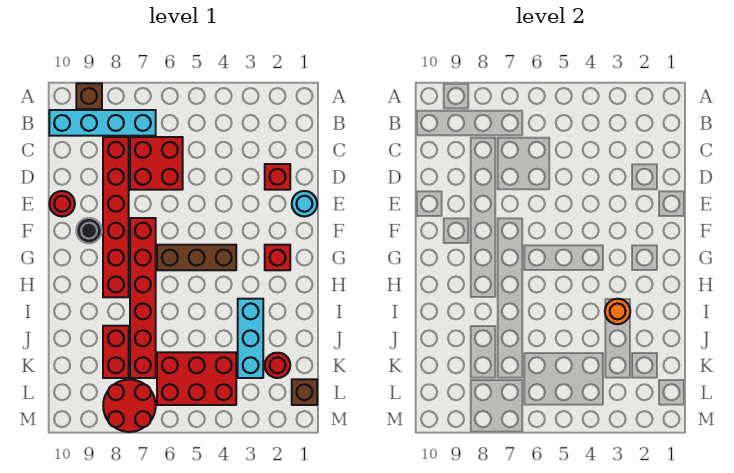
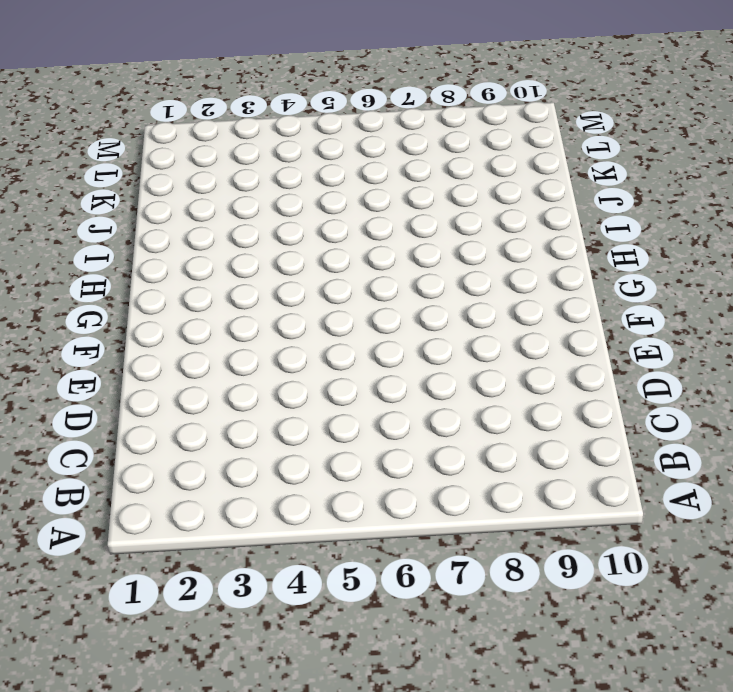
none -> brown brick A9 level 1
none -> cyan brick B7:B10 level 1
none -> red brick C6:D7 level 1

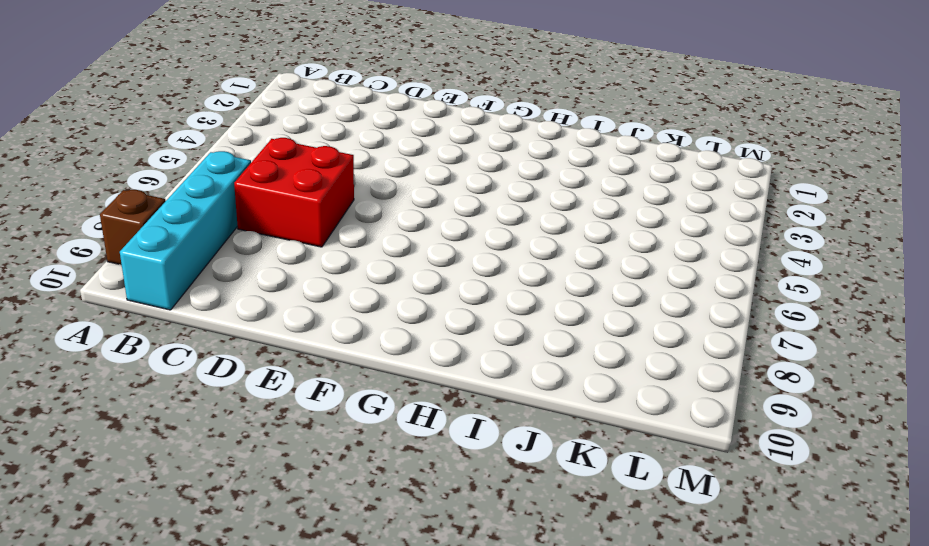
none -> red brick C8:H8 level 1
none -> red brick D2 level 1
none -> cyan round brick E1 level 1

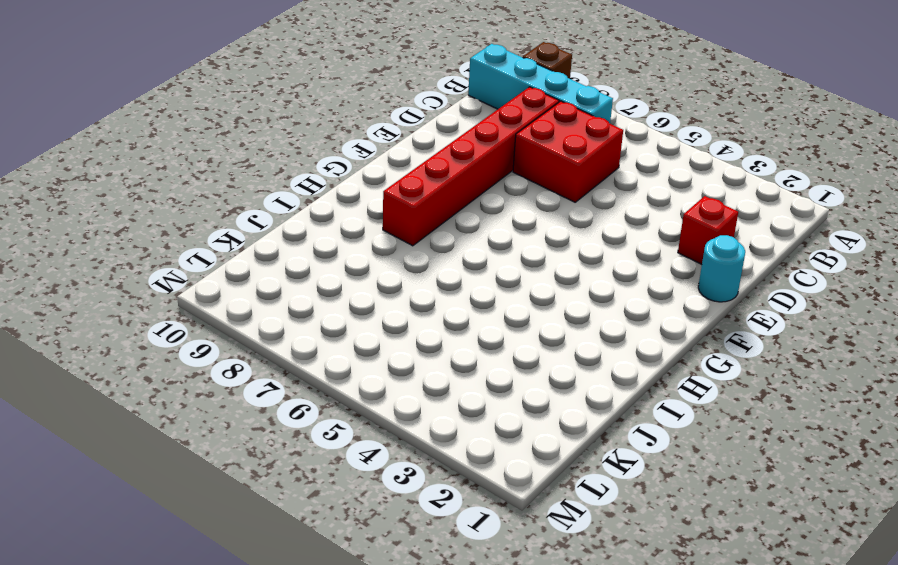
none -> red round brick E10 level 1
none -> red brick F7:K7 level 1
none -> black round brick F9 level 1

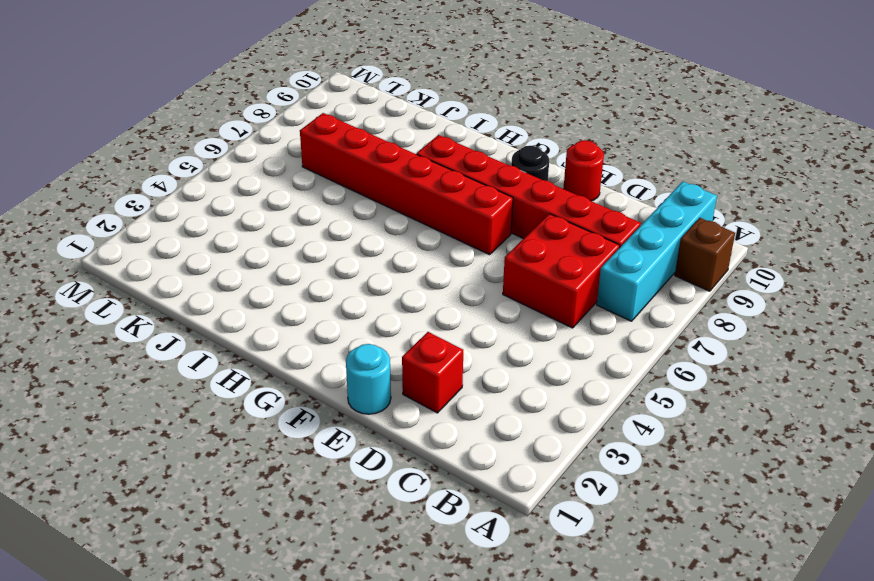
none -> red brick G2 level 1
none -> brown brick G4:G6 level 1
none -> cyan brick I3:K3 level 1

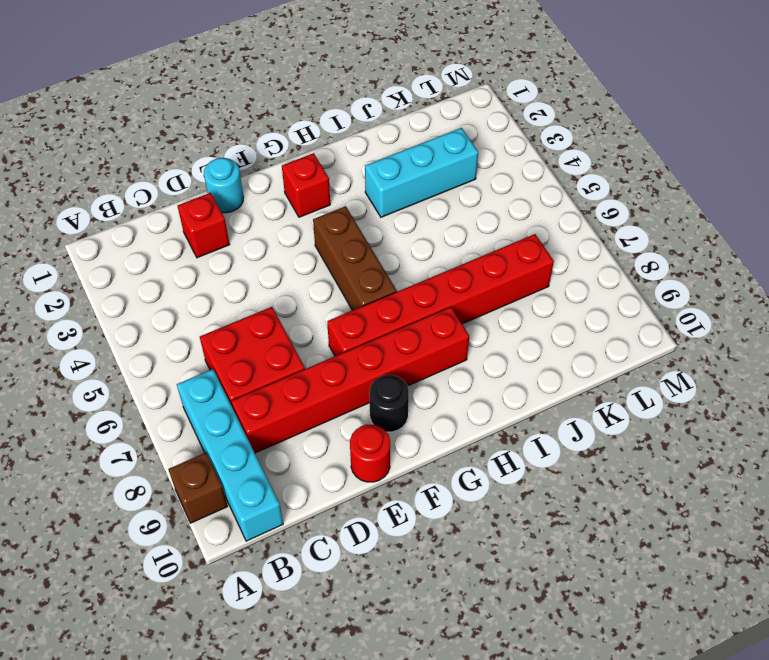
none -> red brick J8:K8 level 1
none -> red round brick K2 level 1
none -> red brick K4:L6 level 1

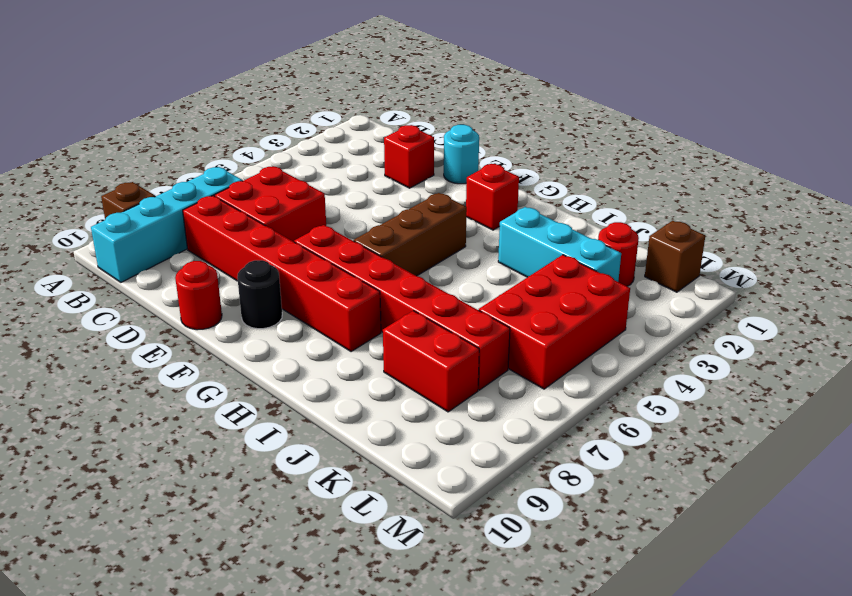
none -> red round brick L7:M8 level 1
none -> orange round brick I3 level 2

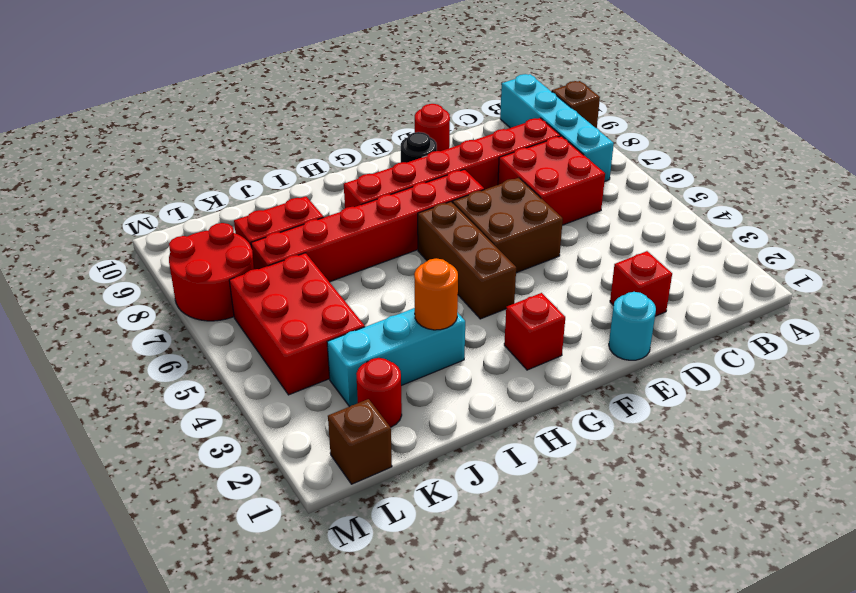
brown brick E5:F6 level 1 -> none

